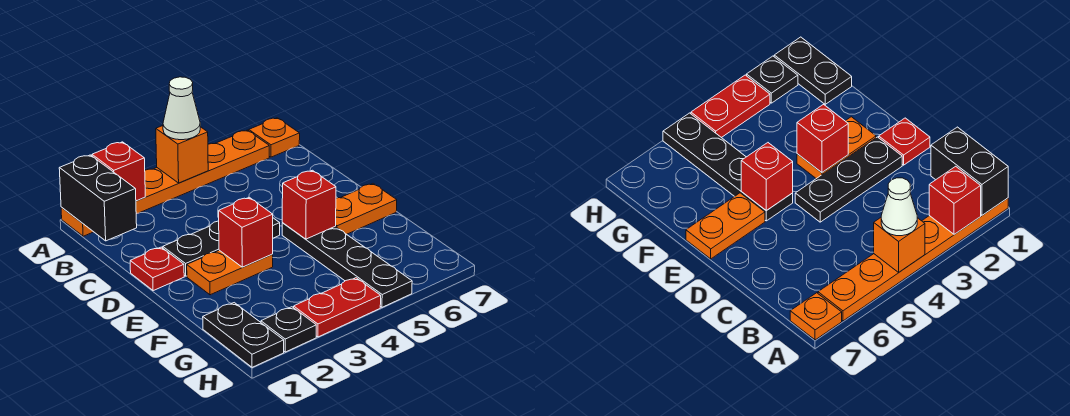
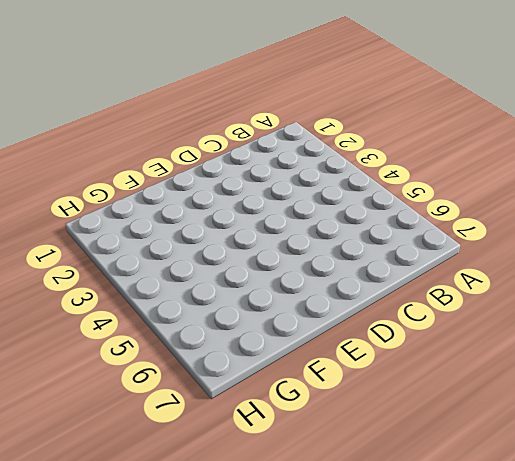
none -> orange plate A1:A6 level 1
none -> orange plate A7 level 1
none -> red plate D1 level 1

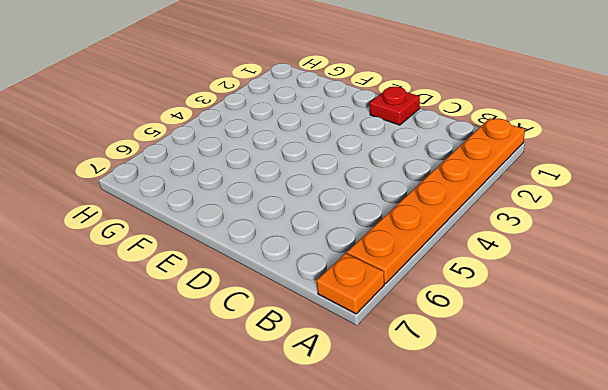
none -> black plate D2:D4 level 1
none -> orange plate E2:E3 level 1
none -> black plate E5:H5 level 1

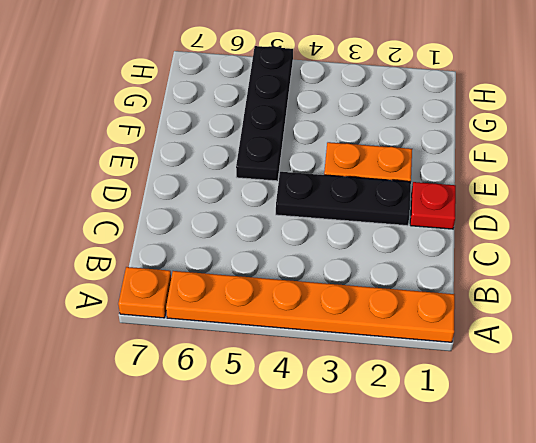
none -> orange plate E6:E7 level 1
none -> black plate G1:H1 level 1
none -> black plate H2 level 1

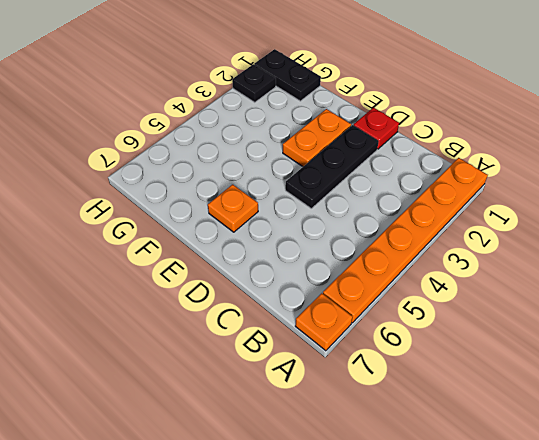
orange plate E6 level 1 -> orange plate E6:E7 level 1
none -> black plate E5:H5 level 1
none -> red plate H3:H4 level 1
none -> black brick A1:B1 level 2

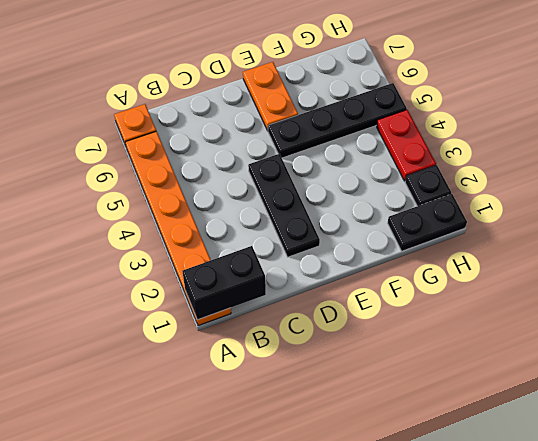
none -> red plate D1 level 1
none -> orange plate E2:E3 level 1
none -> red brick A2 level 2

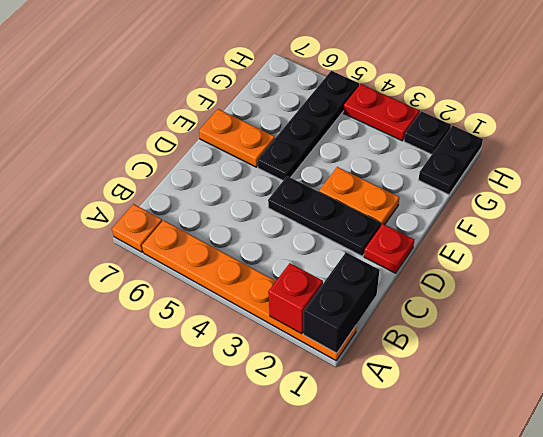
none -> orange brick A4 level 2
none -> red brick E3 level 2
none -> red brick E5 level 2

